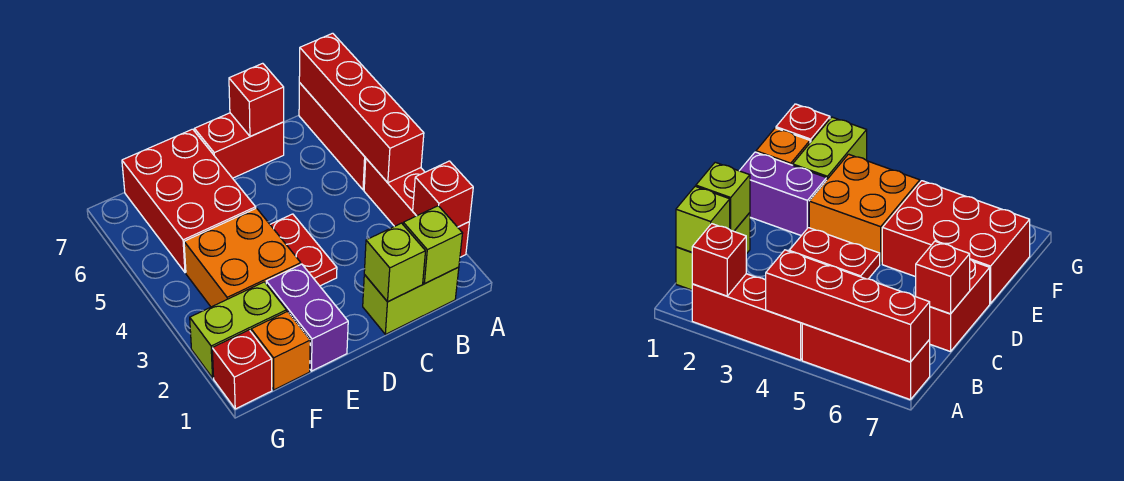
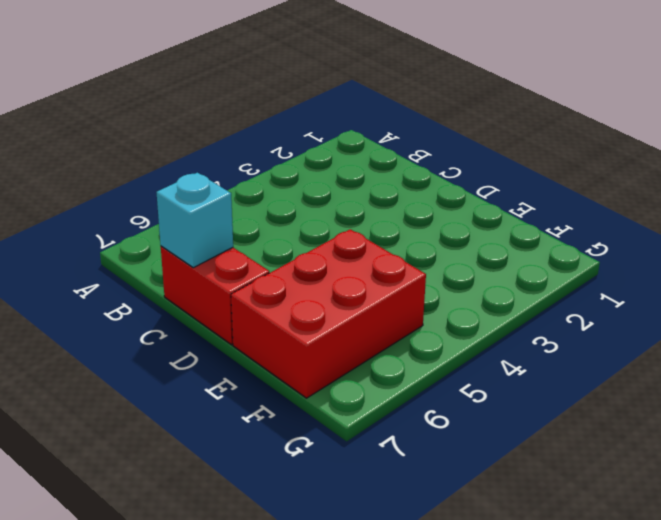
cyan brick C7 level 2 -> red brick C7 level 2
none -> red brick A2:A4 level 1
none -> red brick A5:A7 level 1
none -> lime brick B1:C1 level 1

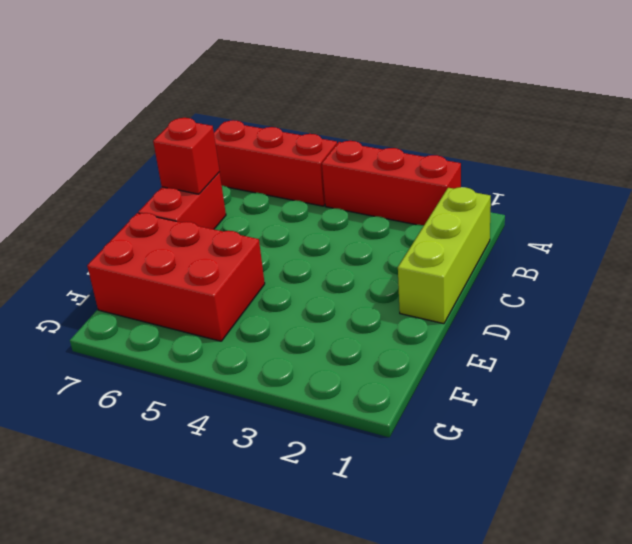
lime brick B1:D1 level 1 -> lime brick B1:C1 level 1
none -> red plate D3:D4 level 1
none -> purple brick E1:E2 level 1
none -> orange brick E3:F4 level 1

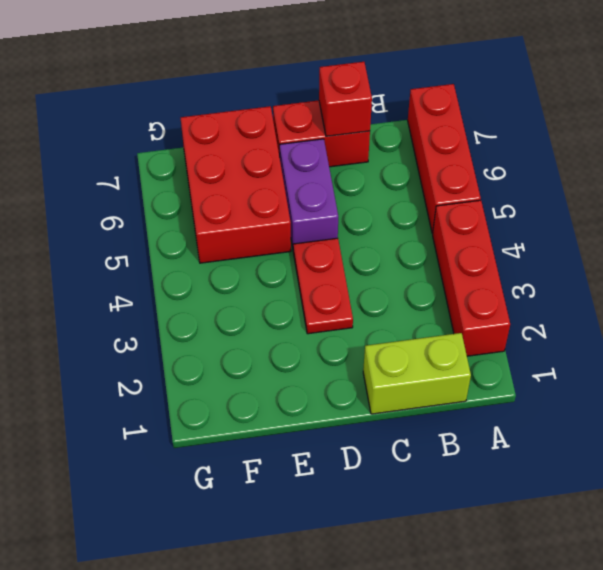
purple brick D5:D6 level 1 -> purple brick E1:E2 level 1
none -> orange brick E3:F4 level 1
none -> orange brick F1 level 1
none -> lime brick F2:G2 level 1

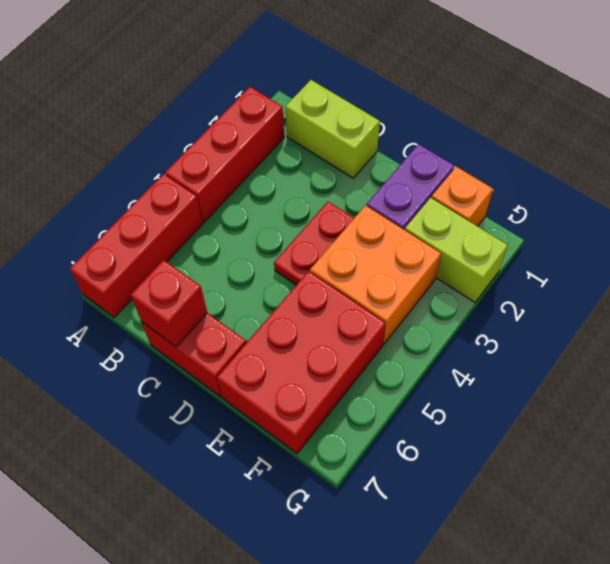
none -> red brick G1 level 1
none -> red brick A2 level 2
none -> red brick A4:A7 level 2

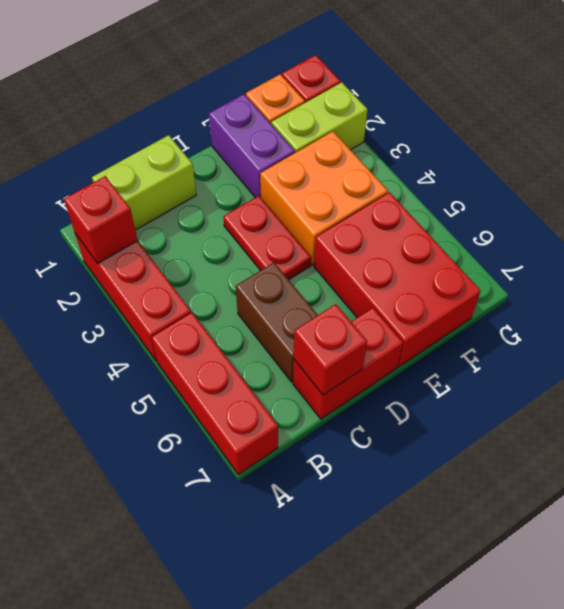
brown brick C5:C6 level 1 -> none
none -> red brick A4:A7 level 2
none -> lime brick B1 level 2
none -> lime brick C1 level 2

